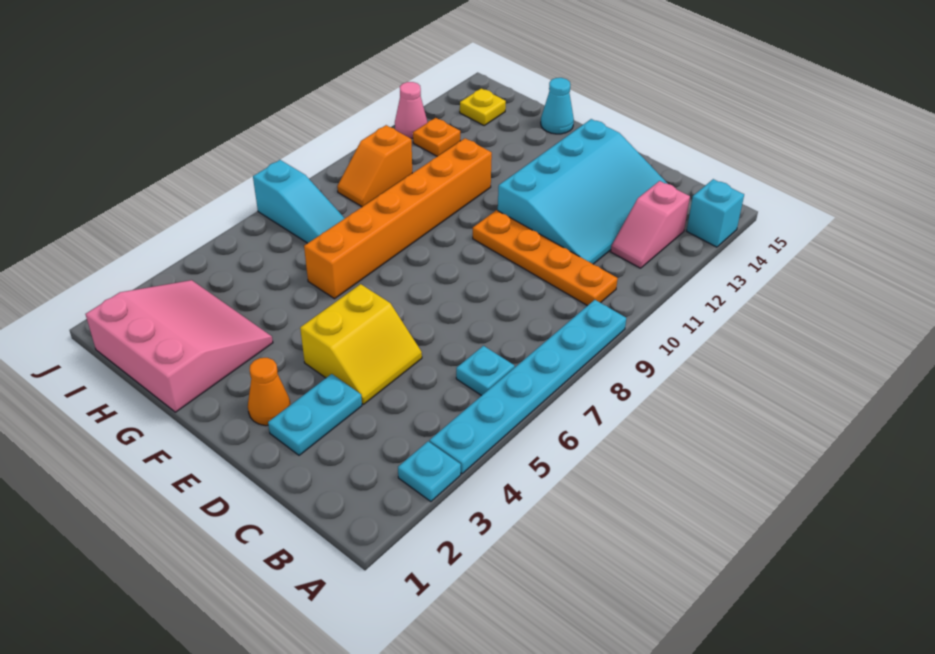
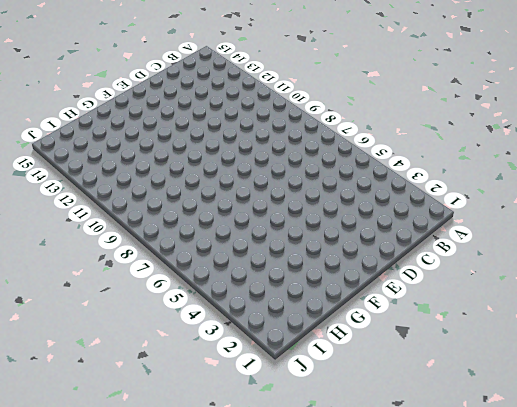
none -> cyan plate A3 level 1
none -> cyan plate A4:A9 level 1
none -> cyan brick A14 level 1

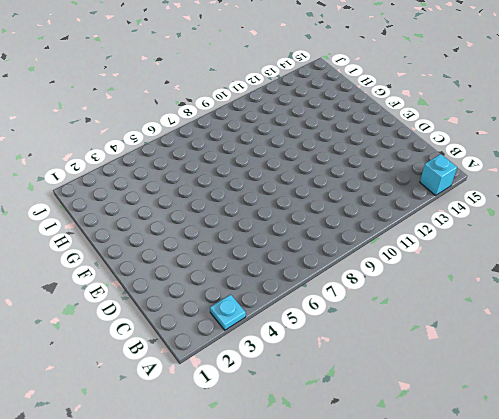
none -> cyan plate A4:A9 level 1
none -> cyan plate B6 level 1
none -> orange plate B10:E10 level 1

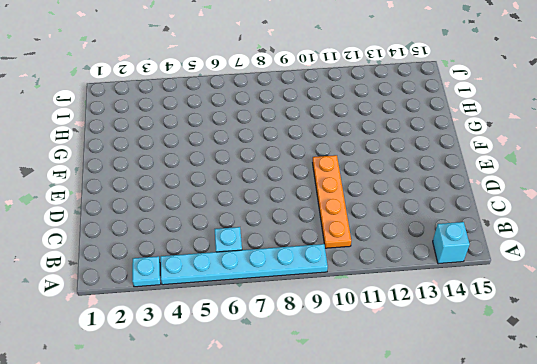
none -> pink slope B12:B13 level 1 top 13
none -> cyan slope C11:E14 level 1 top E
none -> cyan plate D2:D3 level 1

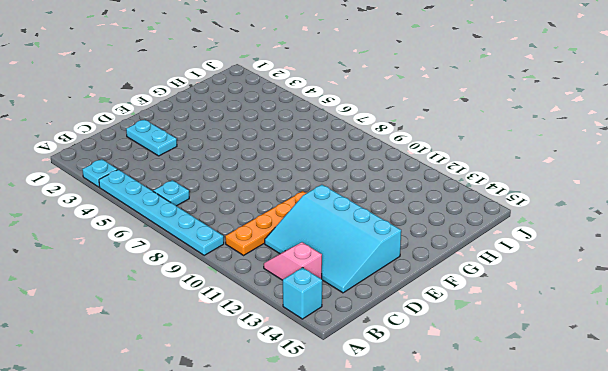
none -> yellow slope D4:E5 level 1 top E
none -> orange cone E2 level 1
none -> pink slope G1:I3 level 1 top 1

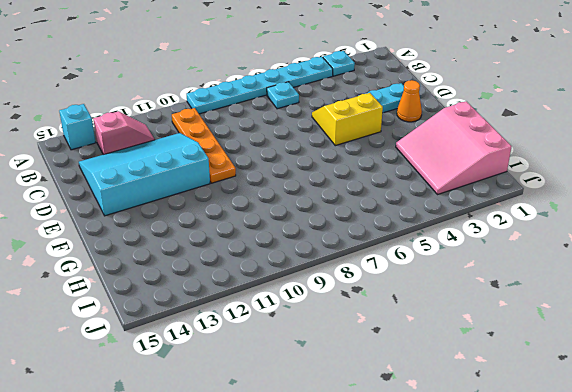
none -> orange brick G6:G11 level 1
none -> cyan cone G15 level 1
none -> cyan slope H7:J7 level 1 top J

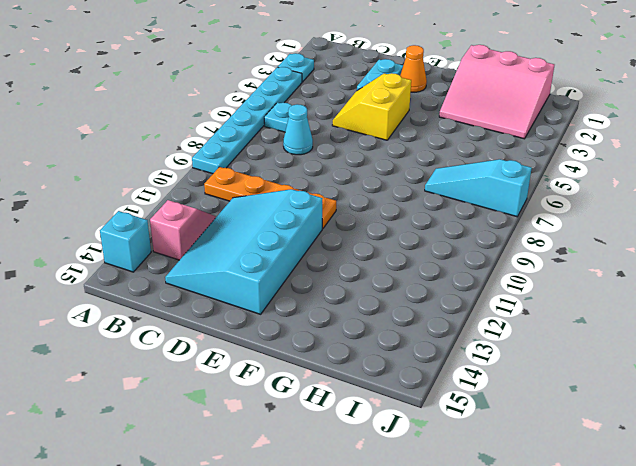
cyan cone C7 level 1 -> cyan cone G15 level 1
none -> orange brick G6:G11 level 1
none -> orange slope I9:I10 level 1 top 10
none -> orange plate I12 level 1

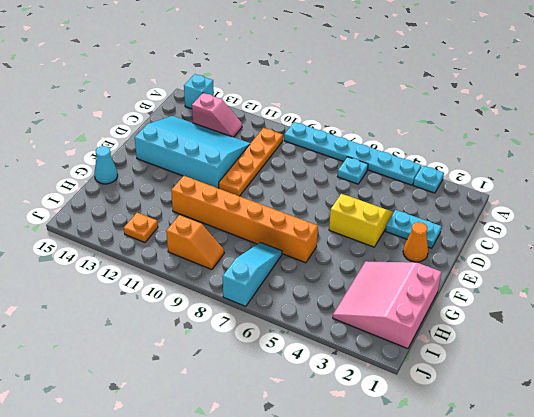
none -> yellow plate I14 level 1
none -> pink cone J12 level 1

